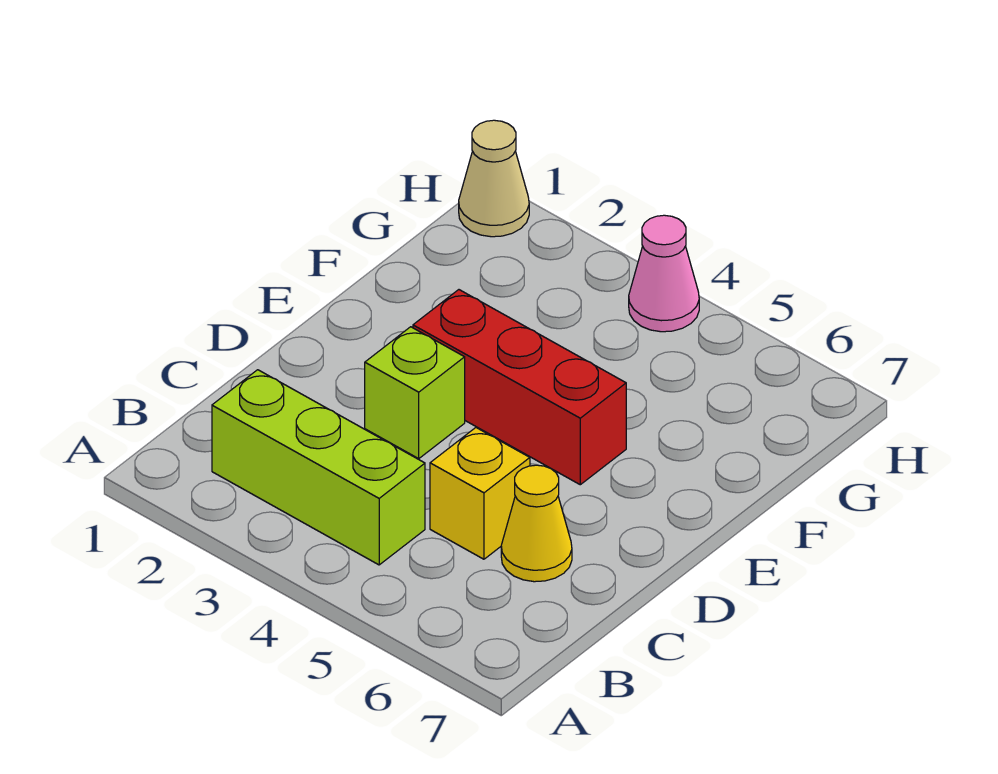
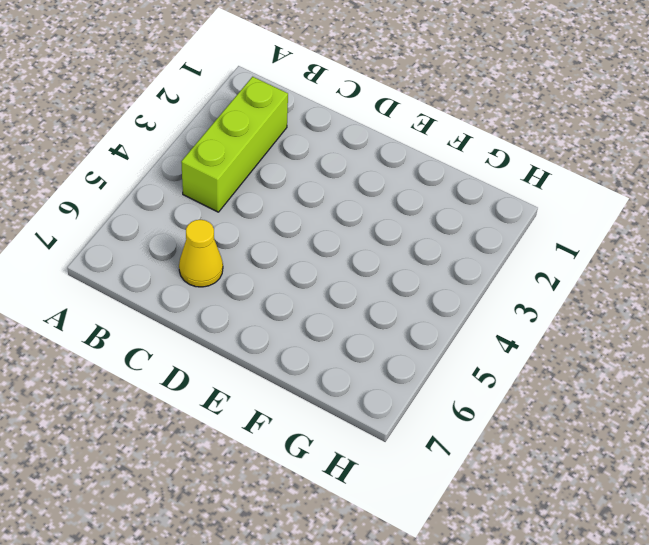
none -> yellow brick C5 level 1
none -> lime brick D3 level 1

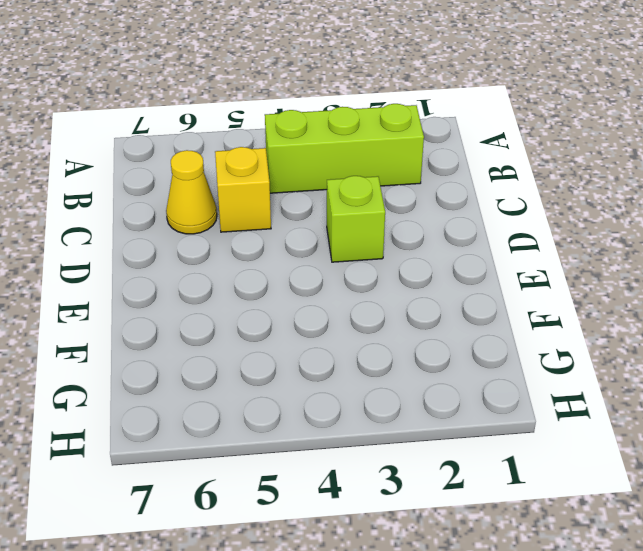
none -> red brick E3:E5 level 1
none -> tan cone H1 level 1

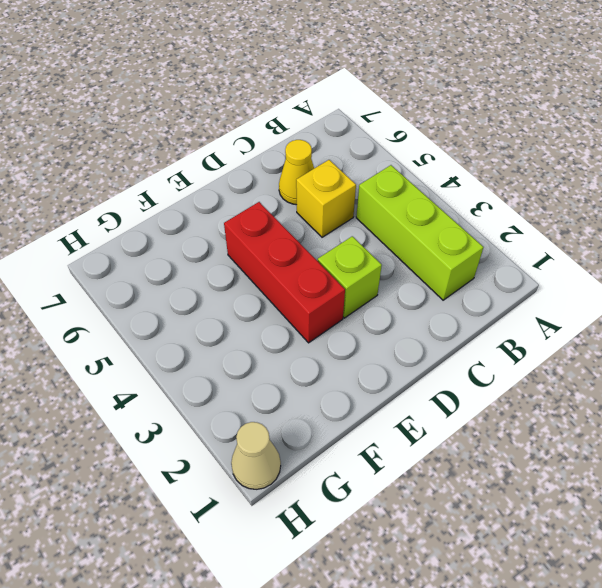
none -> pink cone H4 level 1

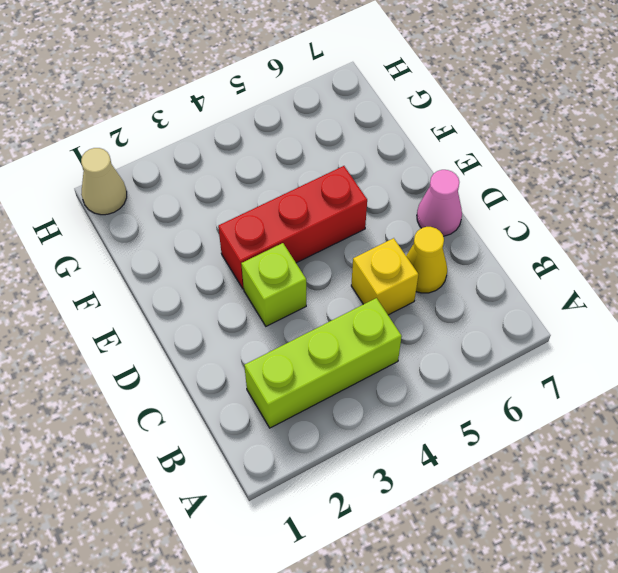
pink cone D7 level 1 -> pink cone H4 level 1

